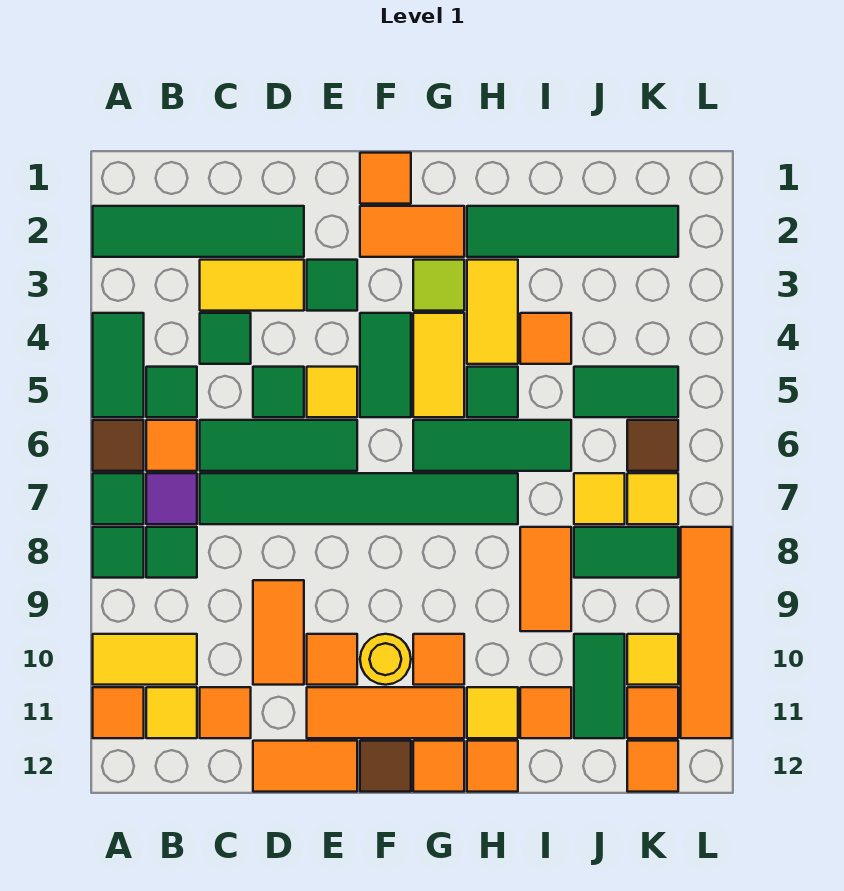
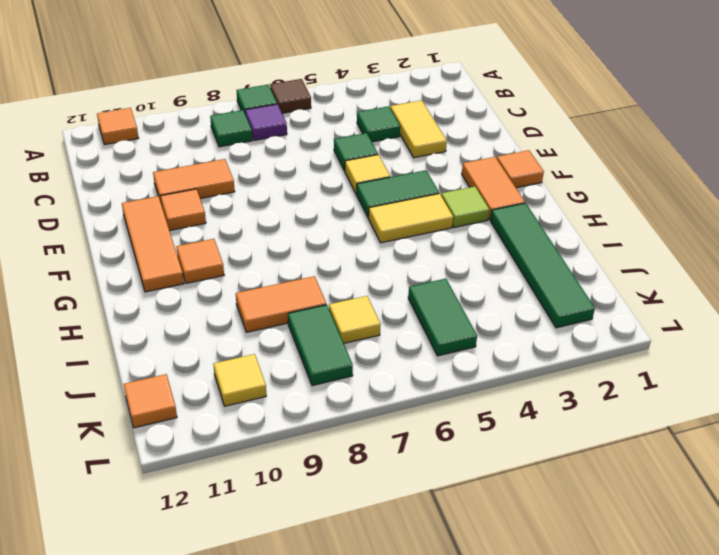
none -> green tile A2:D2 level 1
none -> green tile A4:A5 level 1
none -> green tile A8 level 1
none -> yellow tile A10:B10 level 1

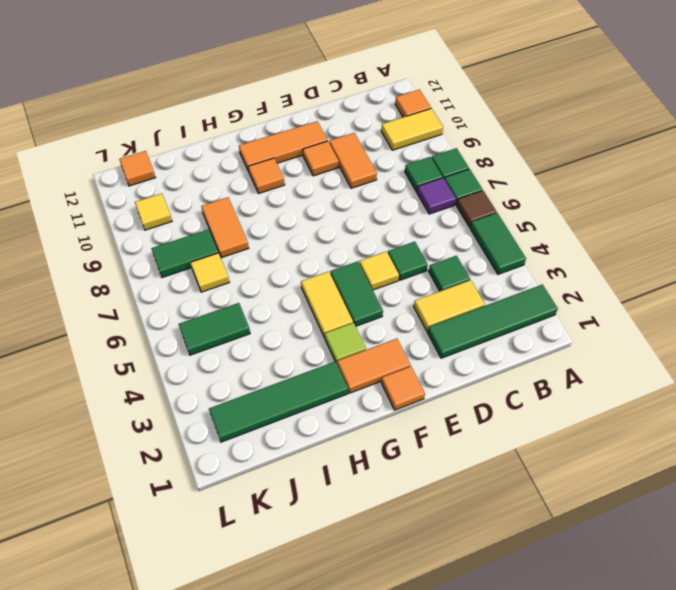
none -> green tile B5 level 1
none -> orange tile B6 level 1
none -> yellow tile B11 level 1
none -> green tile C6:E6 level 1

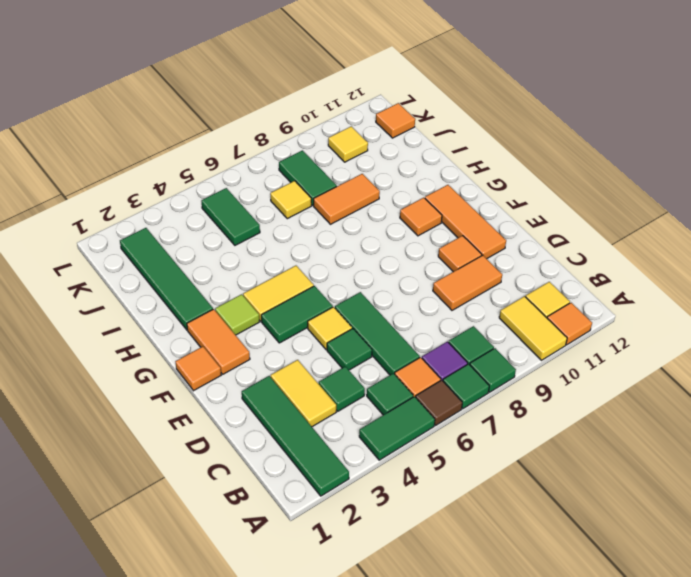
none -> green tile C7:H7 level 1
none -> orange tile C11 level 1
none -> orange tile D12:E12 level 1
none -> green tile E3 level 1

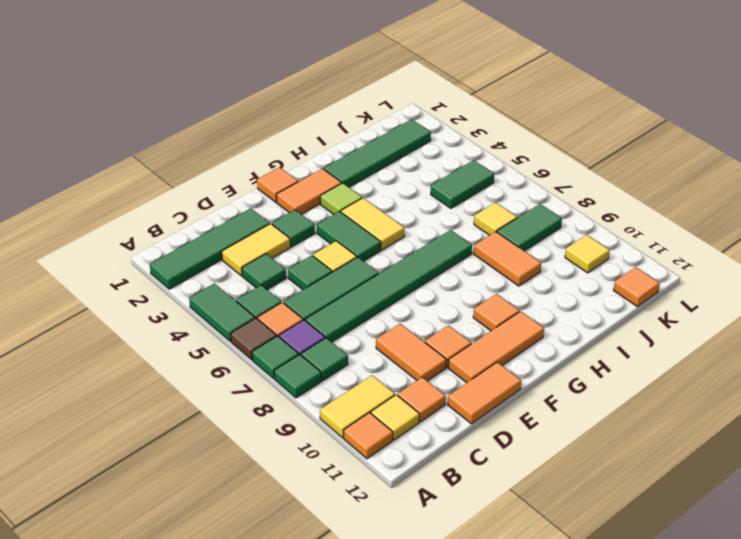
none -> yellow round brick F10 level 1
none -> brown tile F12 level 1
none -> green tile G6:I6 level 1
none -> orange tile G12 level 1

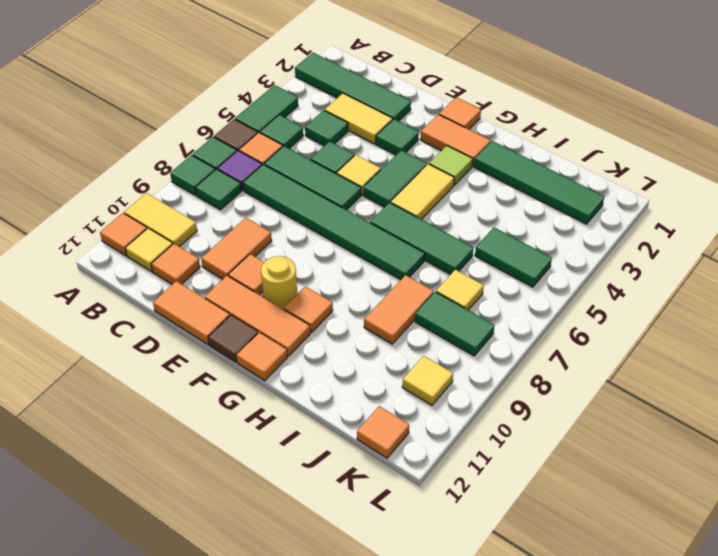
none -> yellow tile H3:H4 level 1
none -> green tile H5 level 1
none -> yellow tile H11 level 1
none -> orange tile H12 level 1

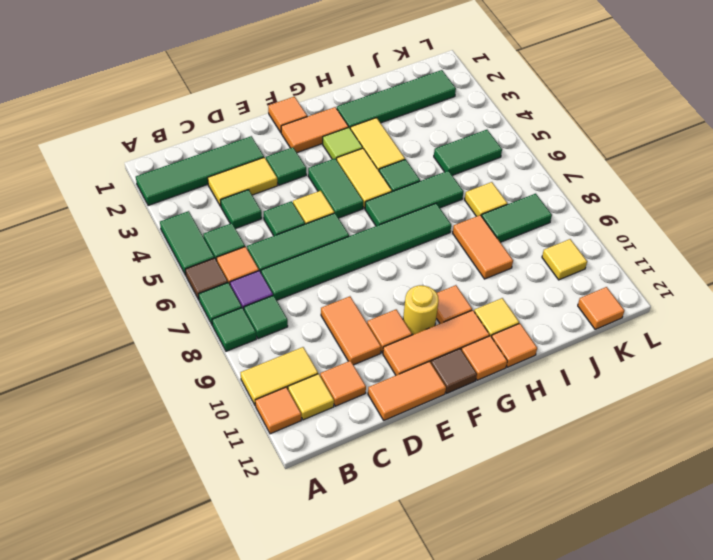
none -> orange tile I4 level 1
none -> orange tile I11 level 1
none -> green tile J10:J11 level 1
none -> brown tile K6 level 1

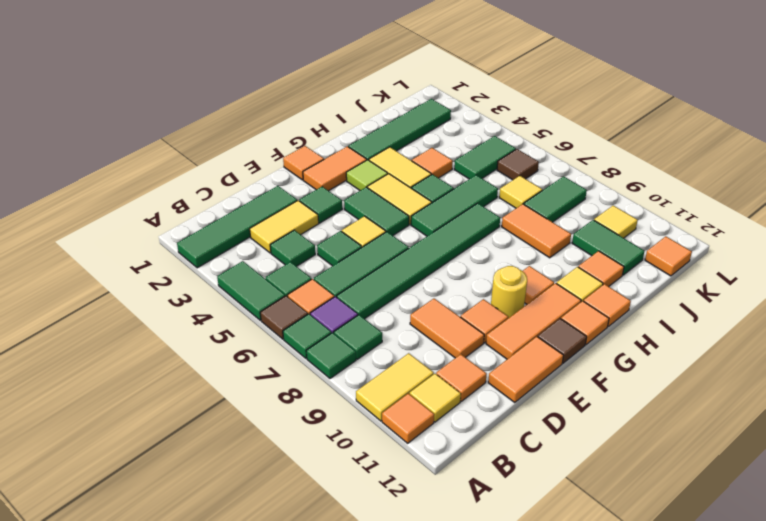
none -> yellow tile K7 level 1
none -> orange tile K11 level 1
none -> orange tile L8:L11 level 1

